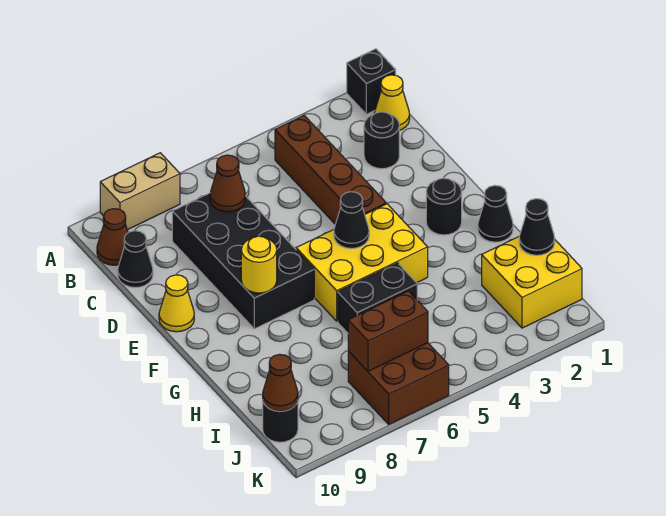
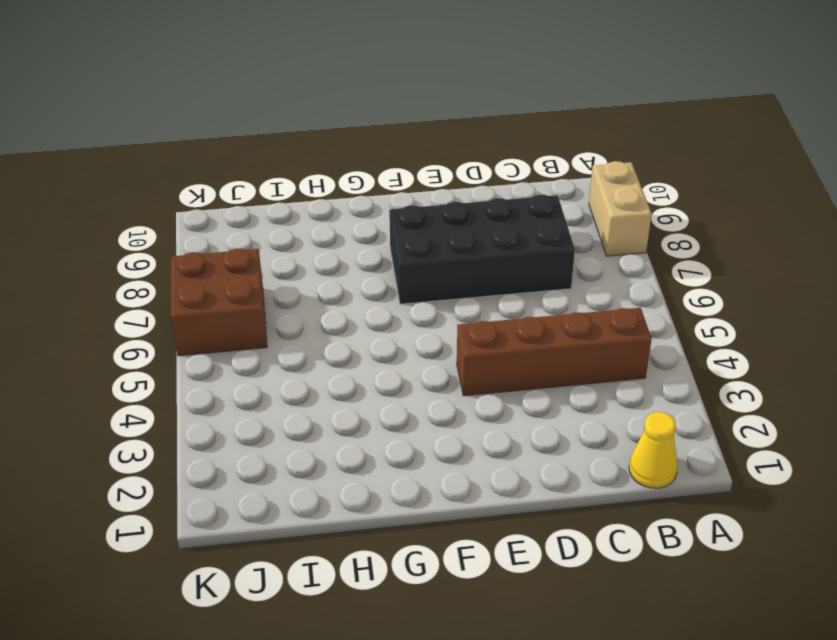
none -> black brick A1 level 1
none -> brown cone B10 level 1
none -> black round brick C2 level 1

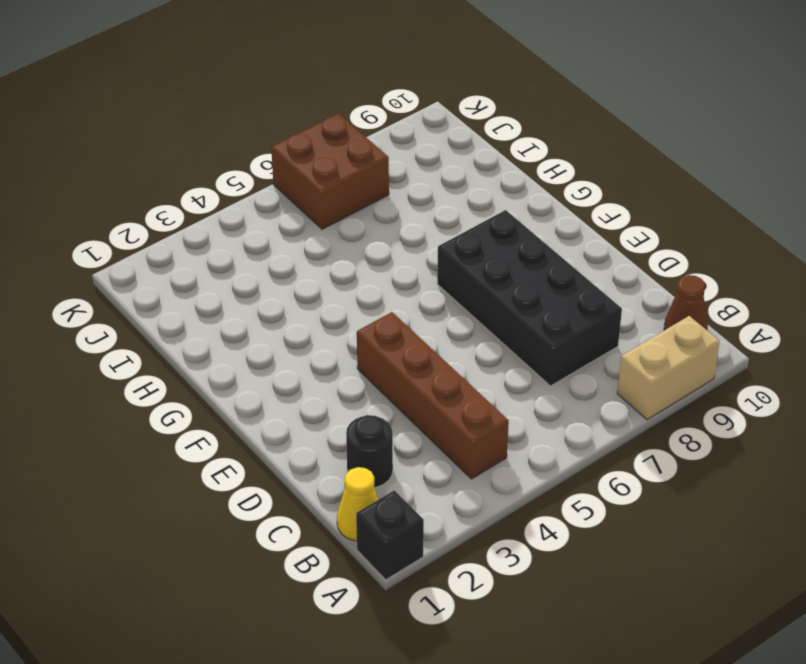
none -> black cone C10 level 1
none -> yellow cone E10 level 1
none -> black round brick F2 level 1

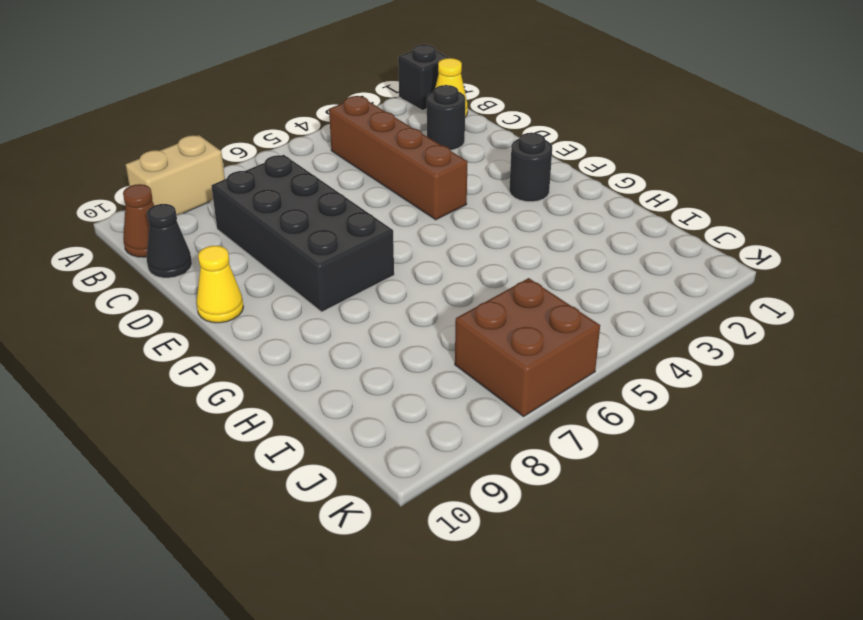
none -> yellow brick F4:G6 level 1
none -> black cone G1 level 1
none -> black brick H5:H6 level 1

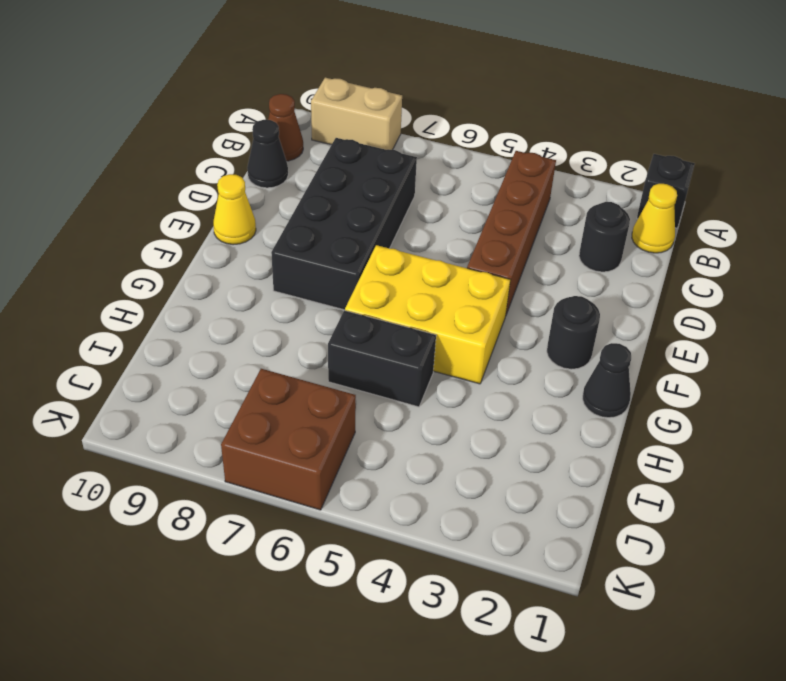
none -> yellow brick I1:J2 level 1
none -> black round brick J10 level 1
none -> brown cone C7 level 2

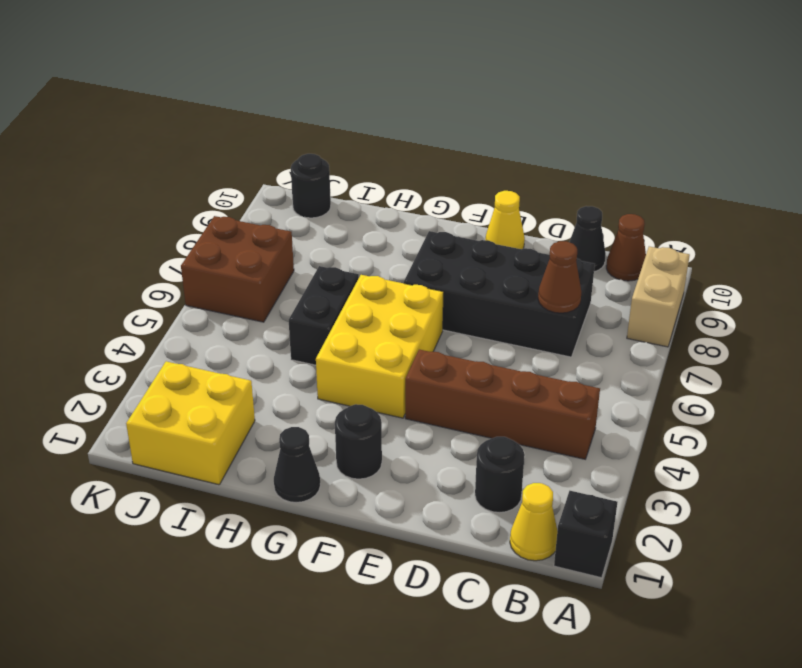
none -> black cone F5 level 2
none -> yellow round brick F8 level 2
none -> black cone I1 level 2

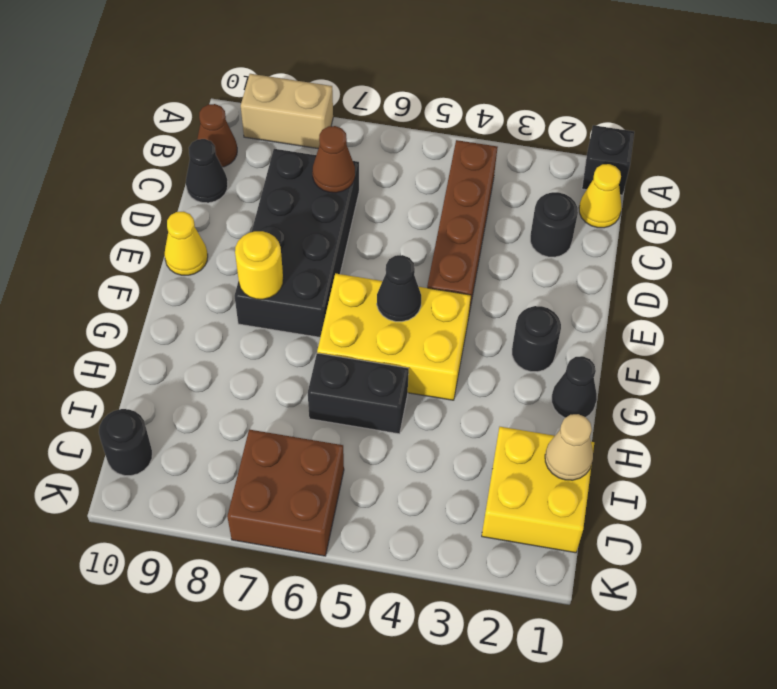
tan cone I1 level 2 -> black cone I1 level 2
none -> brown brick J6:J7 level 2
none -> brown cone J10 level 2

